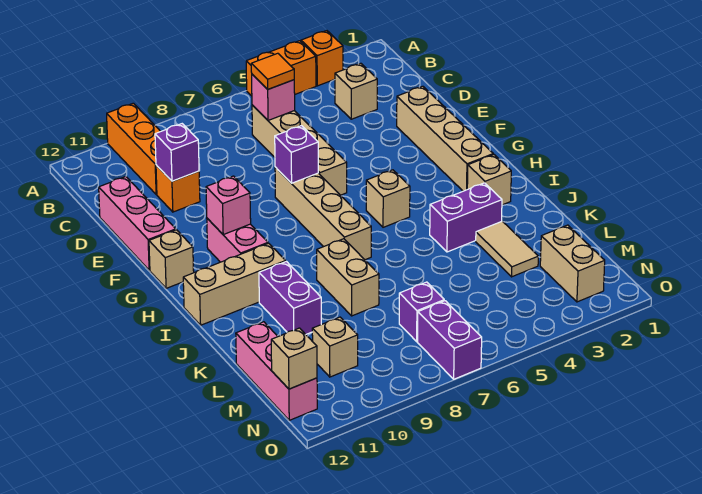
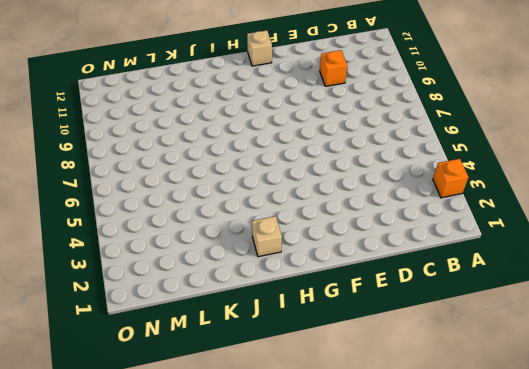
none -> orange brick A4:A5 level 1
none -> orange brick A10:C10 level 1
none -> tan brick C3 level 1

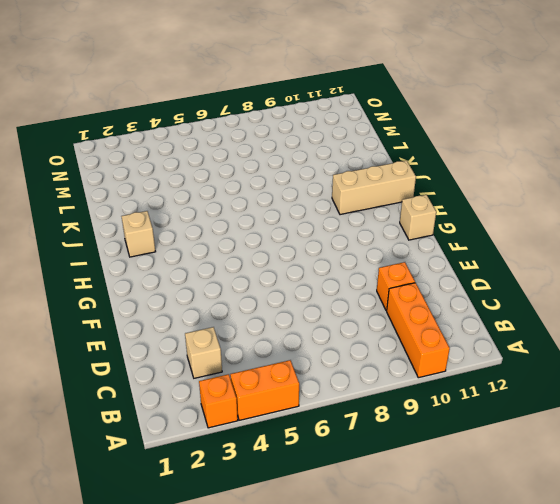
none -> tan brick C6:F6 level 1
none -> pink brick D12:F12 level 1
none -> tan brick E2:H2 level 1

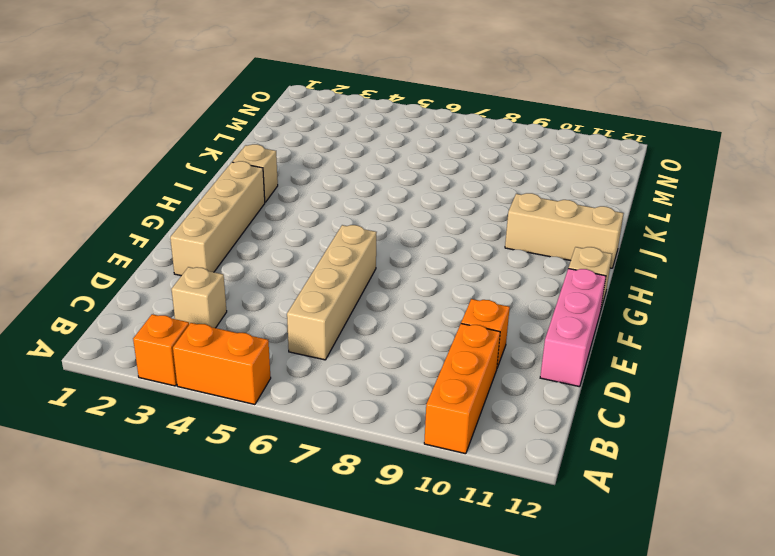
none -> tan brick F7:I7 level 1
none -> pink brick G10:H10 level 1
none -> tan brick H5 level 1

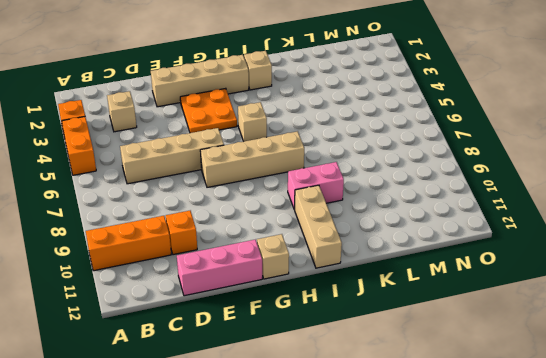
orange plate F3:G4 level 1 -> none
pink brick I9:J9 level 1 -> pink brick G10:H10 level 1
none -> purple brick J3:J4 level 1
none -> tan brick J8:K8 level 1
none -> purple brick J10:K10 level 1

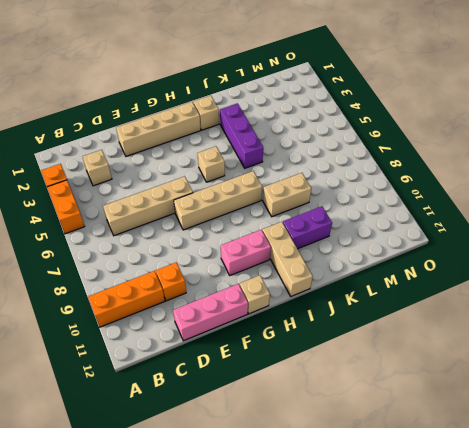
purple brick J3:J5 level 1 -> purple brick J3:J4 level 1
none -> tan tile K3:L3 level 1
none -> pink brick L12:N12 level 1
none -> tan brick M2:N2 level 1

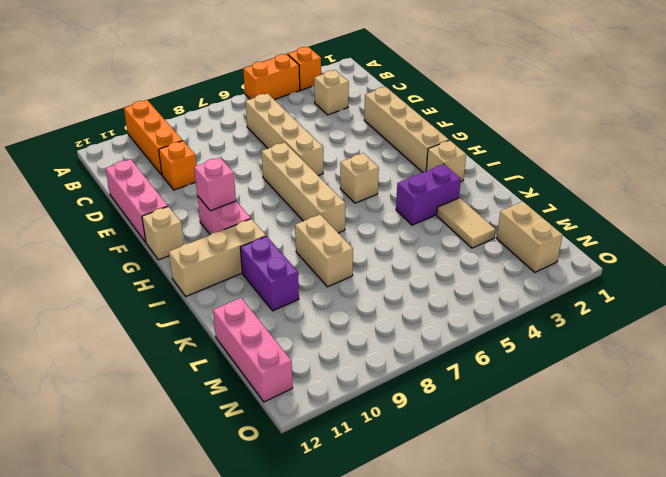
none -> purple brick M7 level 1
none -> tan brick M10 level 1
none -> purple brick N7:O7 level 1

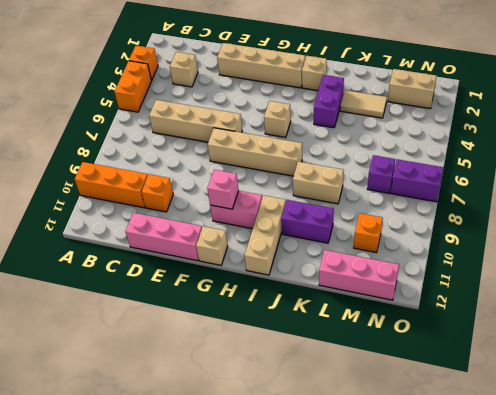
orange brick M10 level 1 -> tan brick M10 level 1
none -> pink brick C6 level 2
none -> purple brick D10 level 2
none -> purple brick F7 level 2

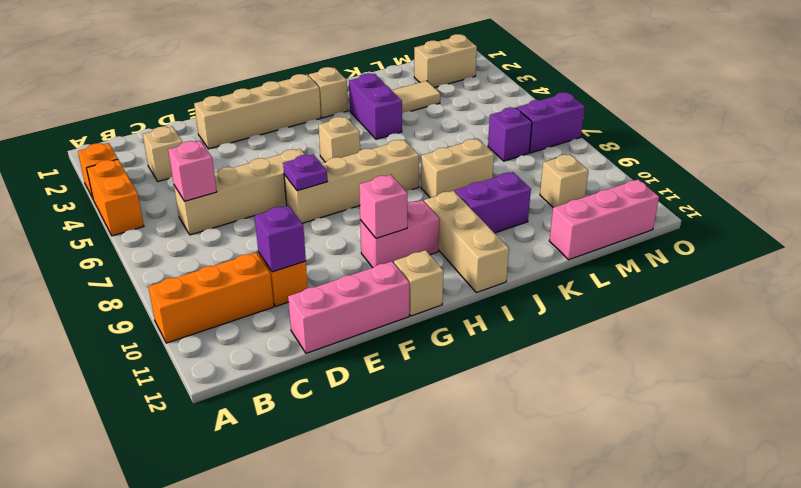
purple plate F7 level 2 -> purple brick F7 level 2
none -> tan brick N12 level 2
none -> orange tile C6 level 3

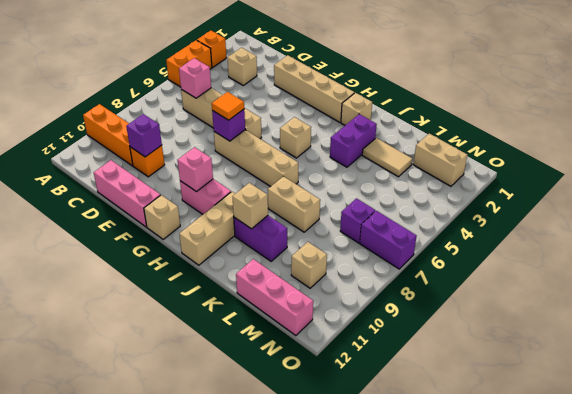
orange tile F7 level 3 -> orange tile C6 level 3
tan brick J10 level 2 -> tan brick N12 level 2

